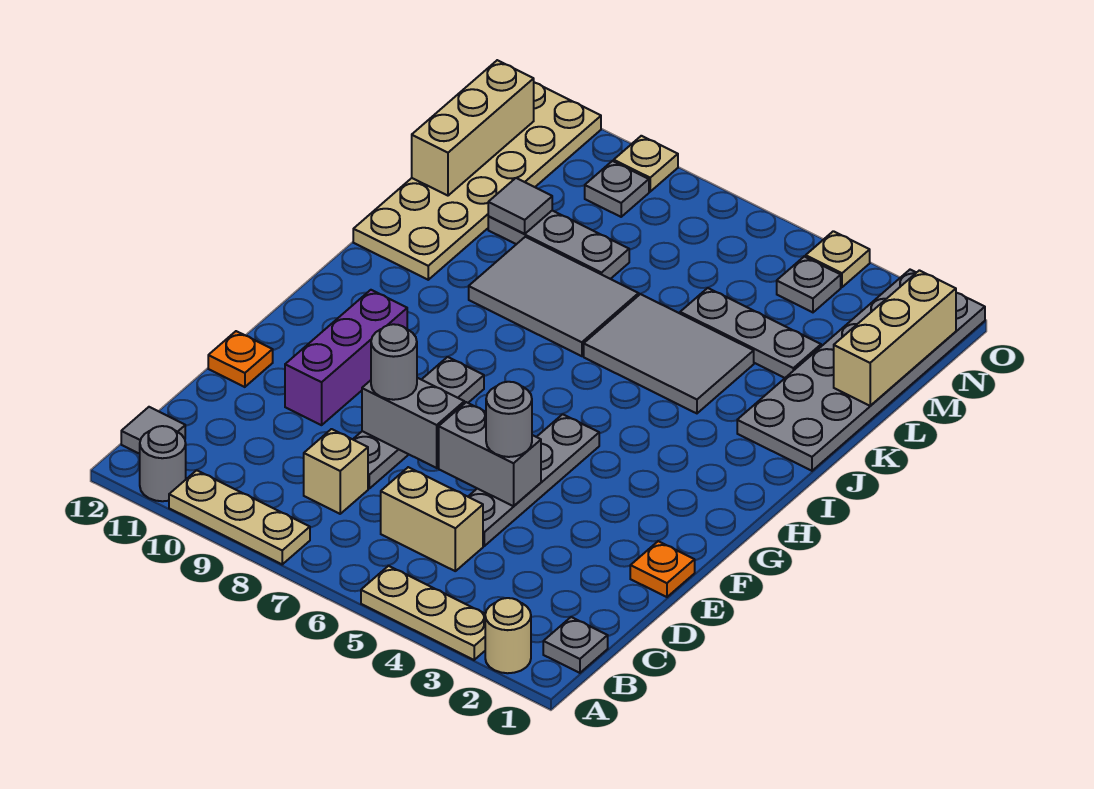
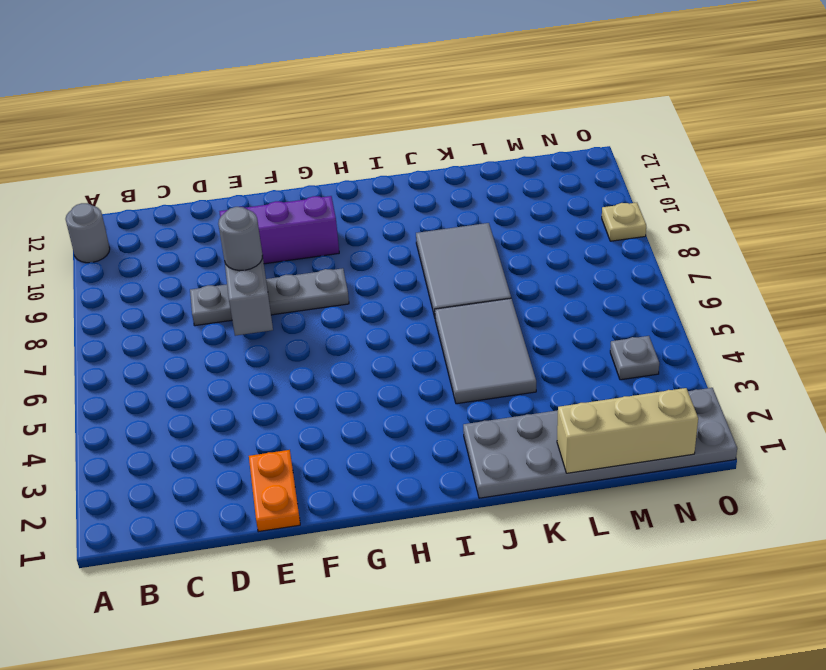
orange plate E1:E2 level 1 -> orange plate E1 level 1
none -> tan round brick A2 level 1
none -> tan plate A3:A5 level 1
none -> tan plate A8:A10 level 1
none -> grey plate B1 level 1

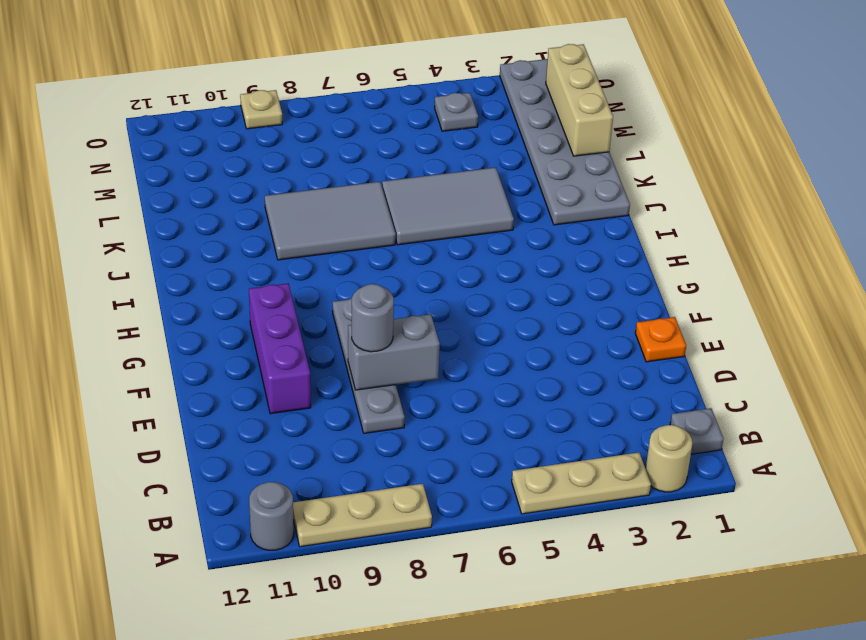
none -> grey tile B12 level 1
none -> tan brick C5:C6 level 1
none -> tan brick C8 level 1
none -> grey plate D5:G5 level 1

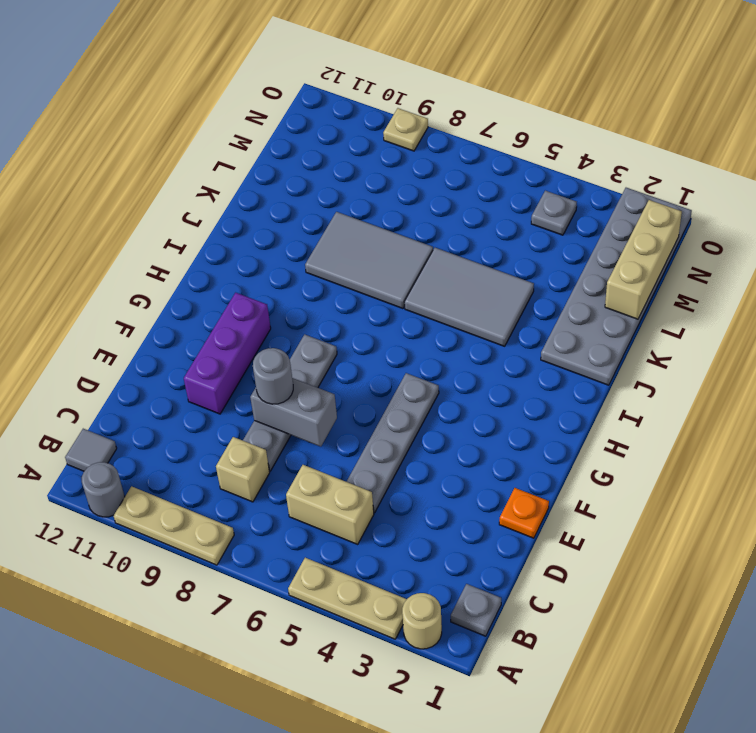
none -> orange plate E12 level 1
none -> tan plate J11:O12 level 1
none -> grey plate L3:L5 level 1
none -> grey plate L8:L10 level 1

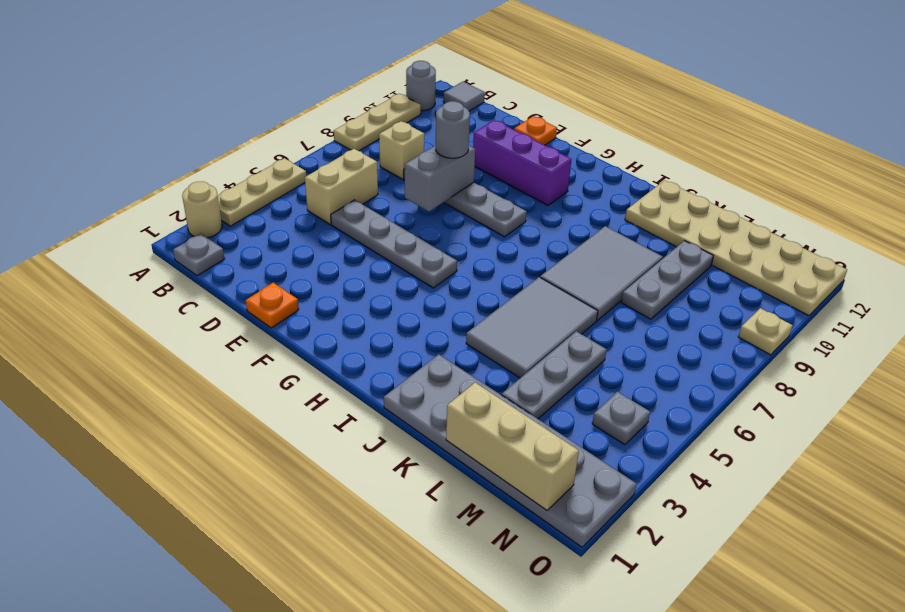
none -> grey plate N9 level 1
none -> tan plate O4 level 1
none -> grey brick E5:E6 level 2
none -> grey tile L10 level 2

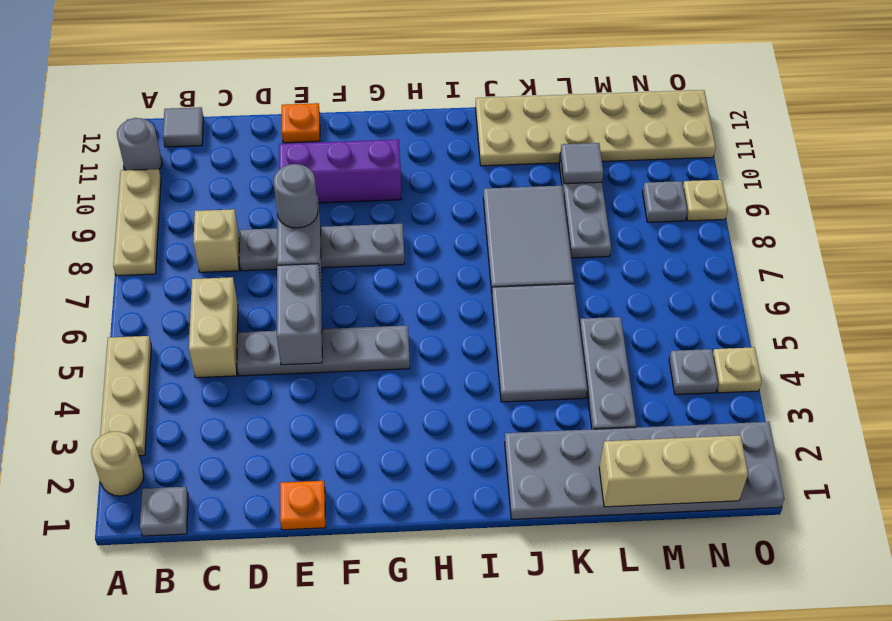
none -> tan brick L12:N12 level 2
none -> grey round brick E5 level 3

